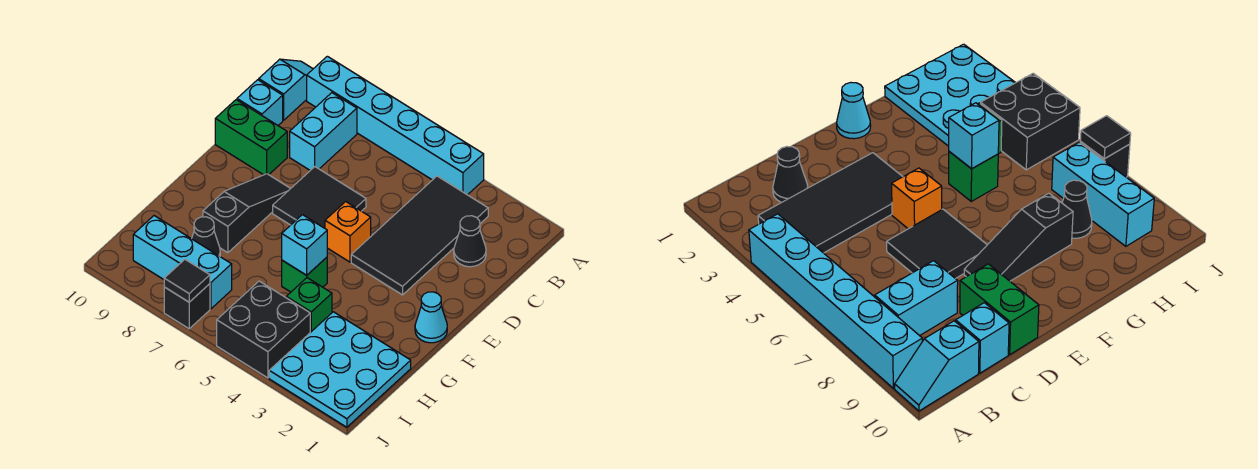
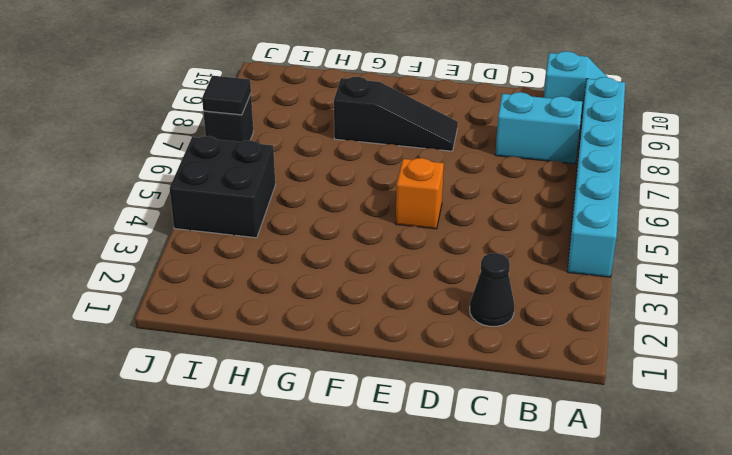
none -> black tile B3:E4 level 1
none -> cyan brick C10 level 1
none -> black tile D6:E7 level 1

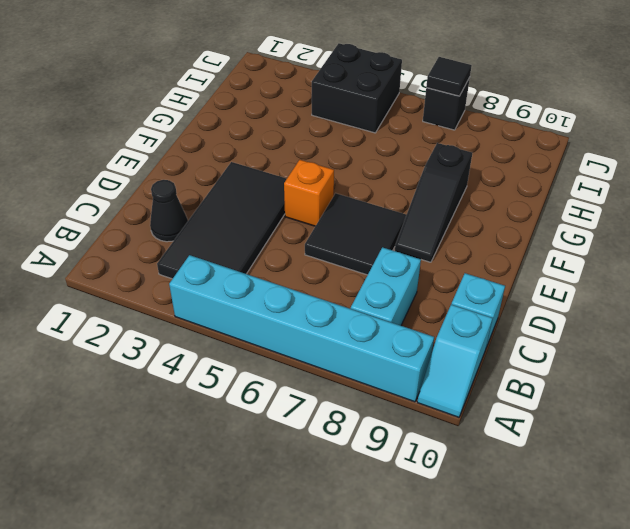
none -> green brick D9:D10 level 1
none -> cyan cone F1 level 1
none -> green brick G5 level 1

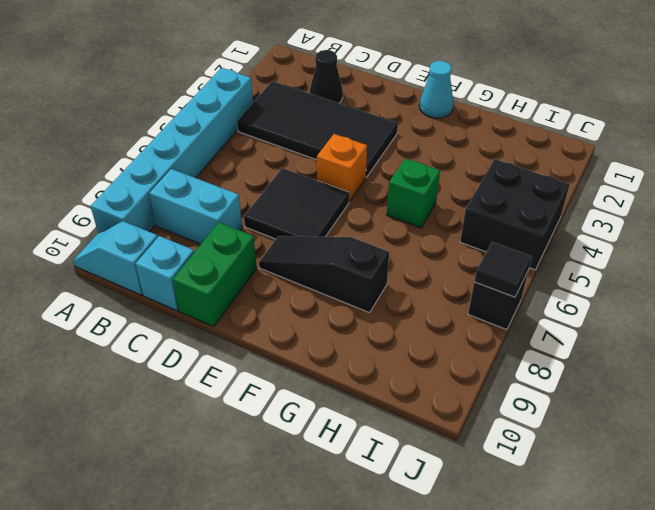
none -> cyan plate H1:J3 level 1
none -> green brick H4 level 1
none -> black cone H8 level 1

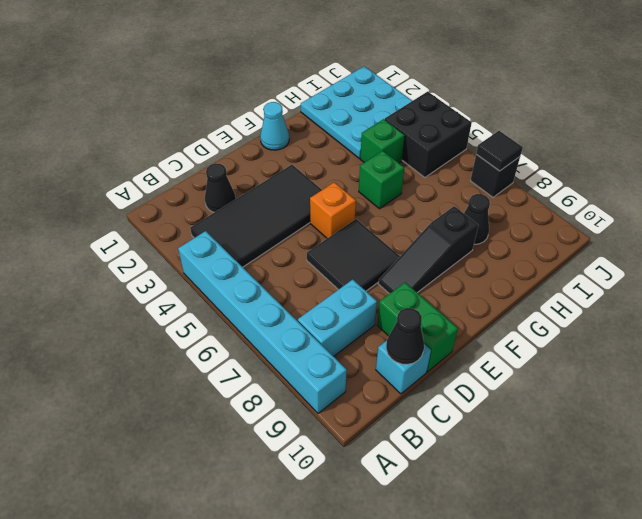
black cone C10 level 2 -> none
none -> cyan slope A10:B10 level 1 top B
none -> cyan brick I7:I9 level 1
none -> cyan brick G5 level 2

